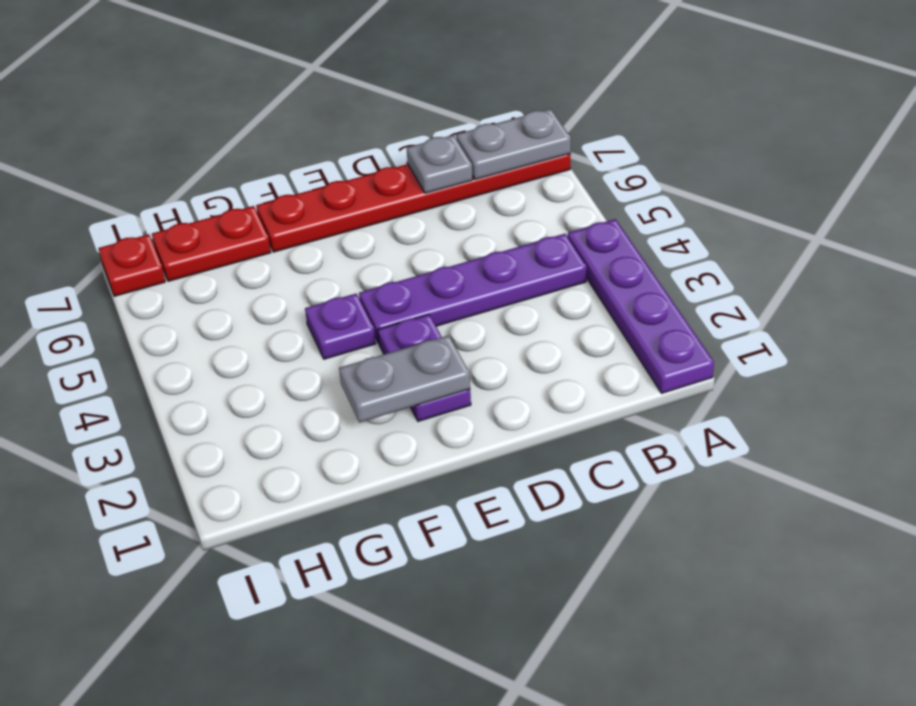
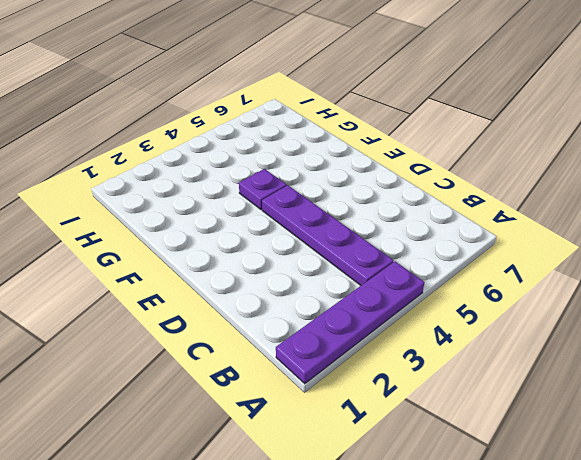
none -> red plate A7:F7 level 1
none -> purple plate E2:E3 level 1

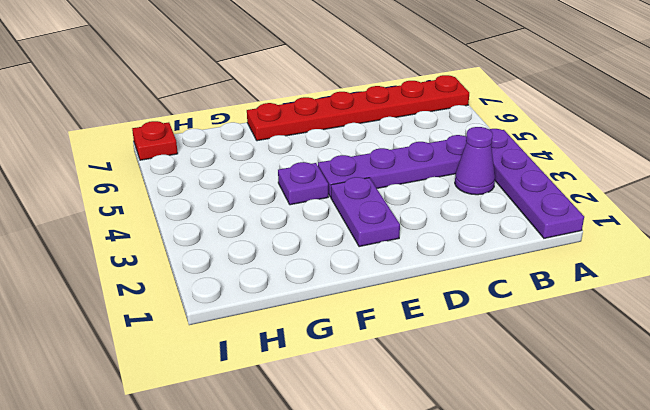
purple cone B3 level 1 -> none
none -> red plate G7:H7 level 1
none -> grey plate A7:B7 level 2

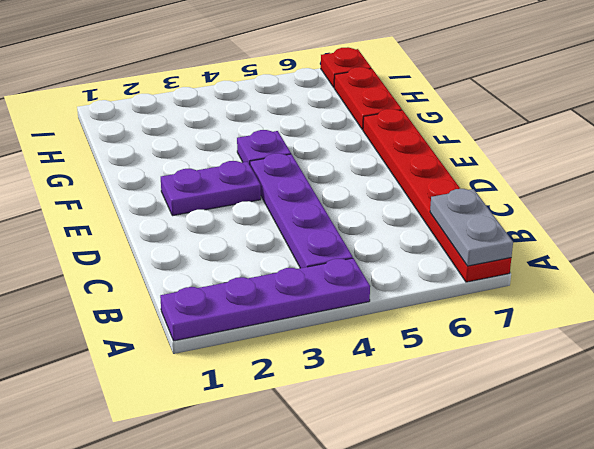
none -> grey plate C7 level 2
none -> grey plate E2:F2 level 2

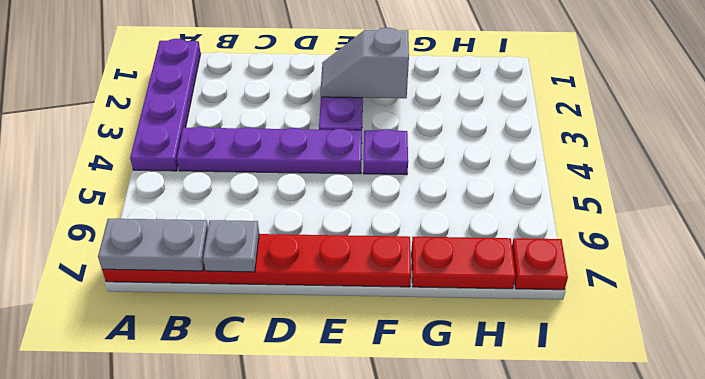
grey slope E2:F2 level 2 top F -> grey plate E2:F2 level 2

